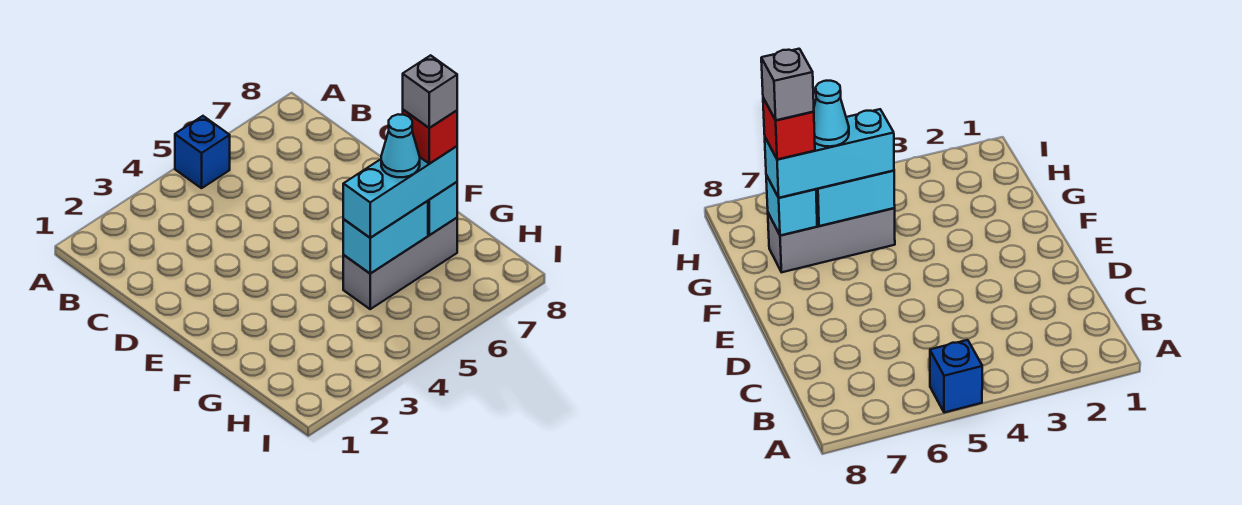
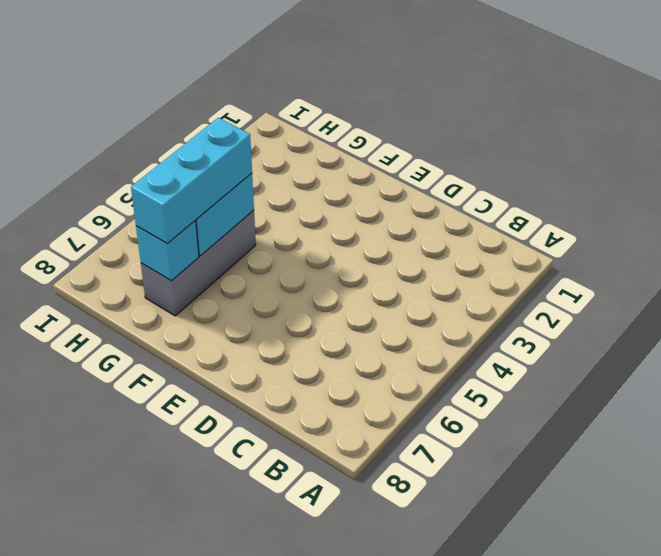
none -> blue brick A5 level 1
none -> cyan cone G6 level 4

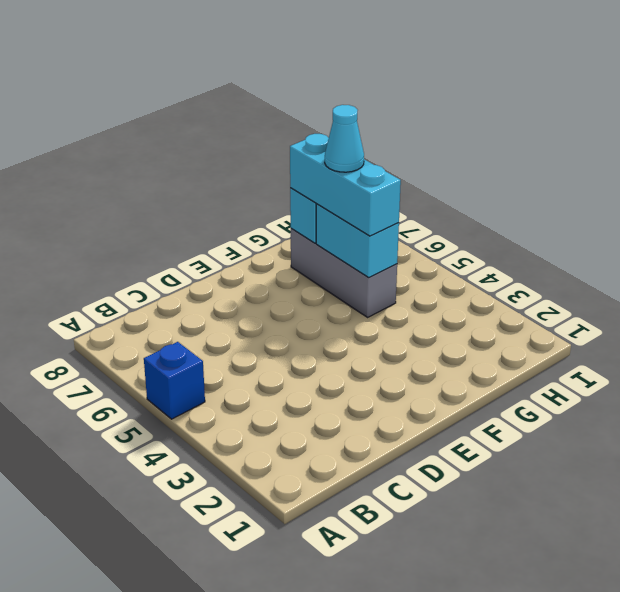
none -> red brick G7 level 4
none -> grey brick G7 level 5

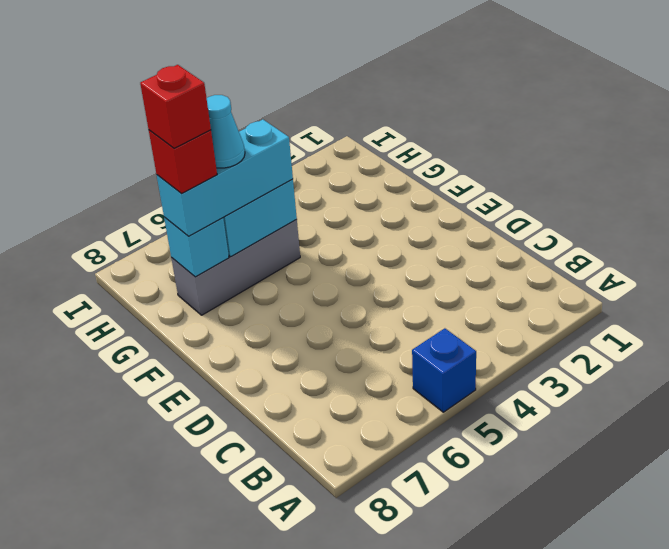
red brick G7 level 5 -> grey brick G7 level 5

